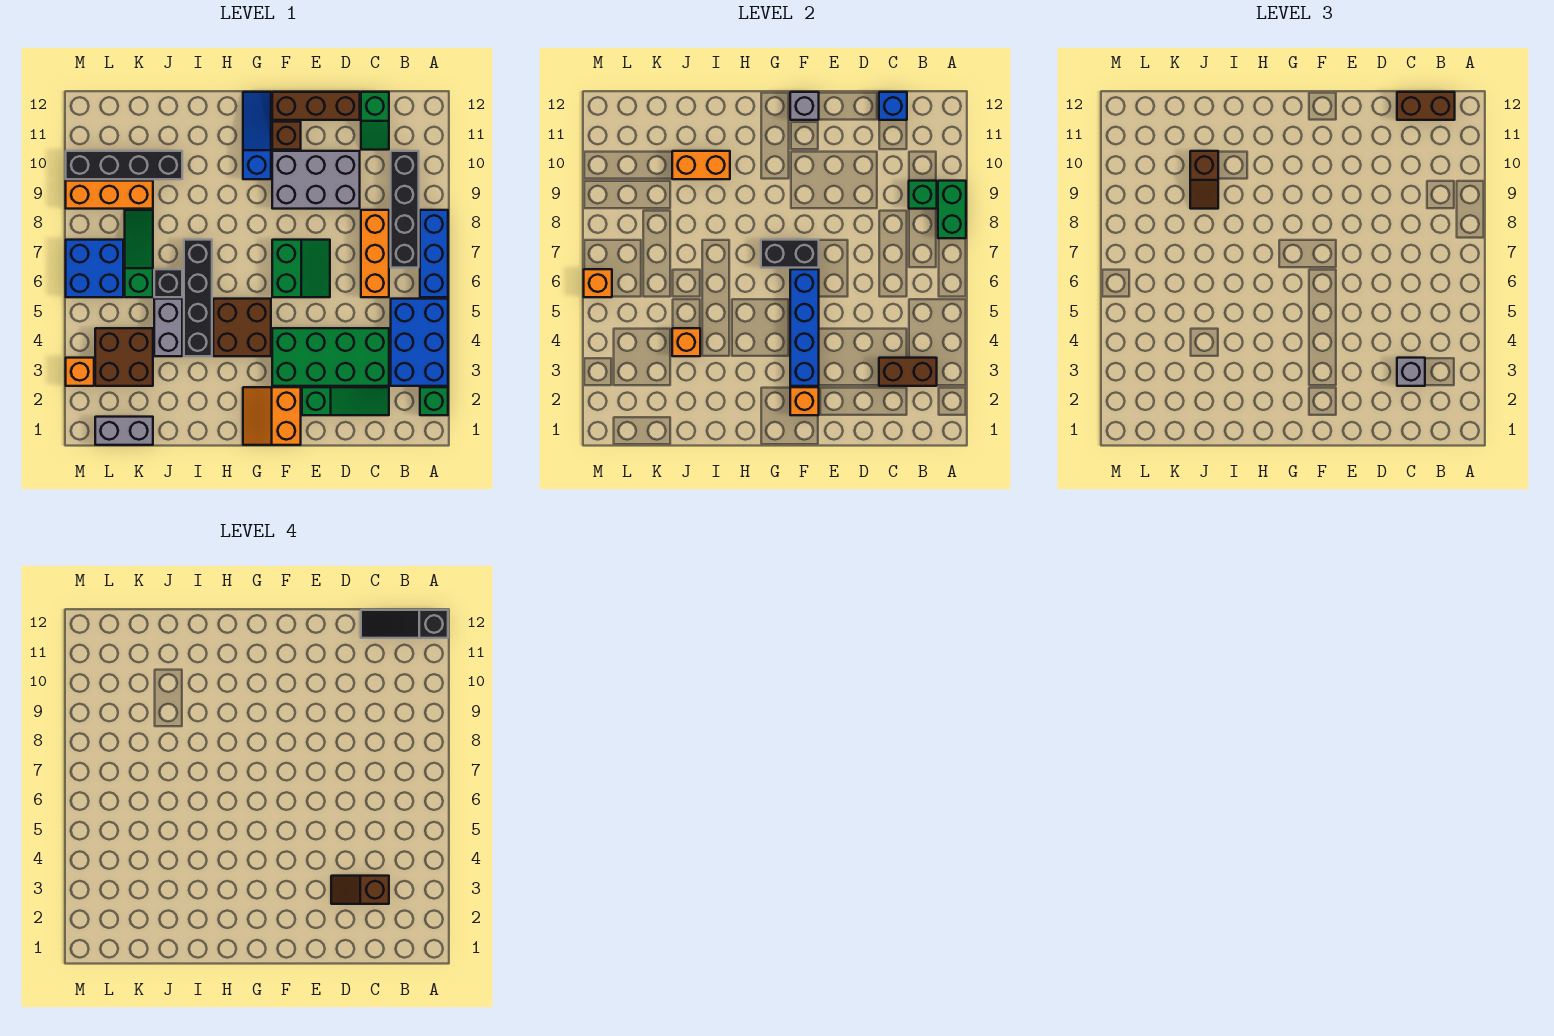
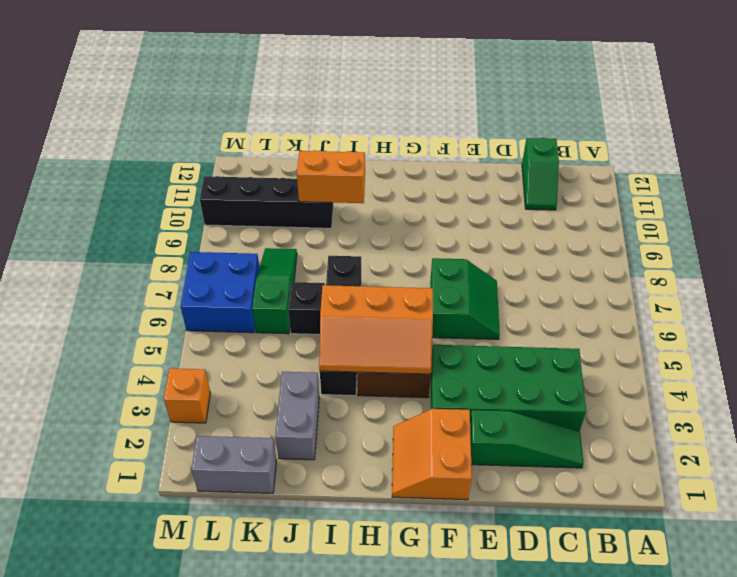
orange slope G4:I5 level 2 top 5 -> none
grey brick J2:J3 level 1 -> grey brick J4:J5 level 1
none -> green brick A2 level 1
none -> blue brick A3:B5 level 1
none -> blue brick A6:A8 level 1
none -> black brick B7:B10 level 1

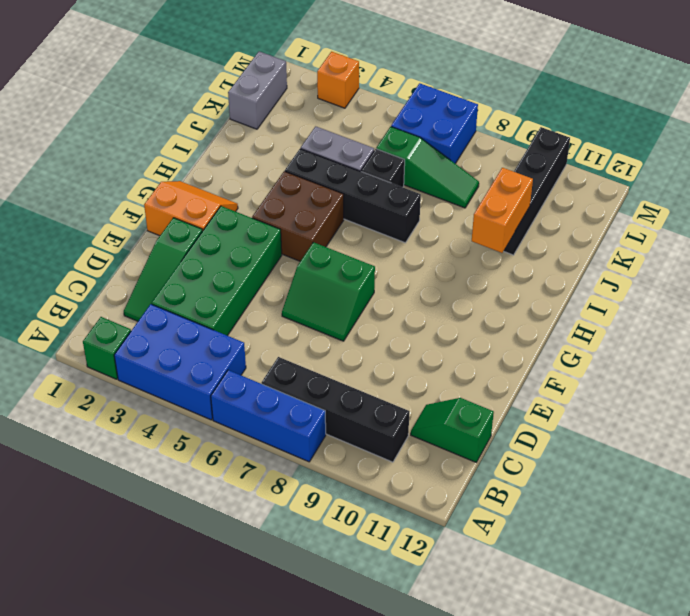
none -> orange brick C6:C8 level 1
none -> grey brick D9:F10 level 1
none -> brown brick D12:F12 level 1
none -> brown brick F11 level 1

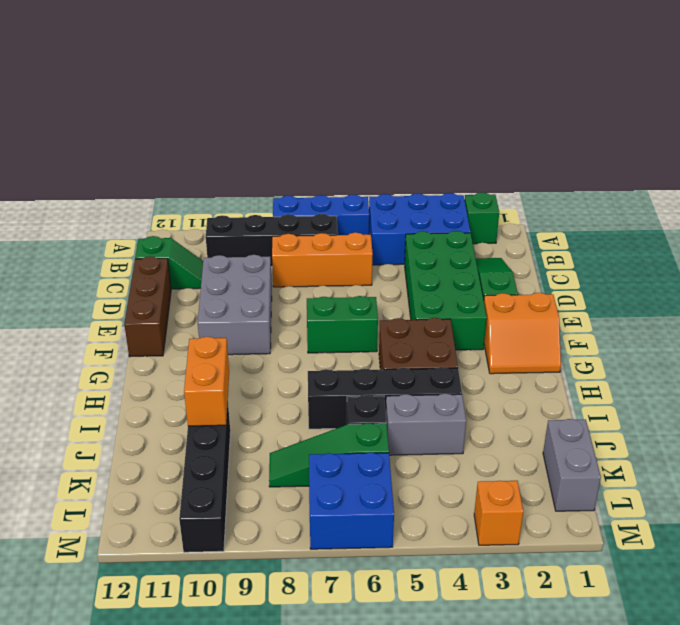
none -> brown brick F11 level 1
none -> blue slope G10:G12 level 1 top 10
none -> brown brick K3:L4 level 1
none -> orange brick K9:M9 level 1

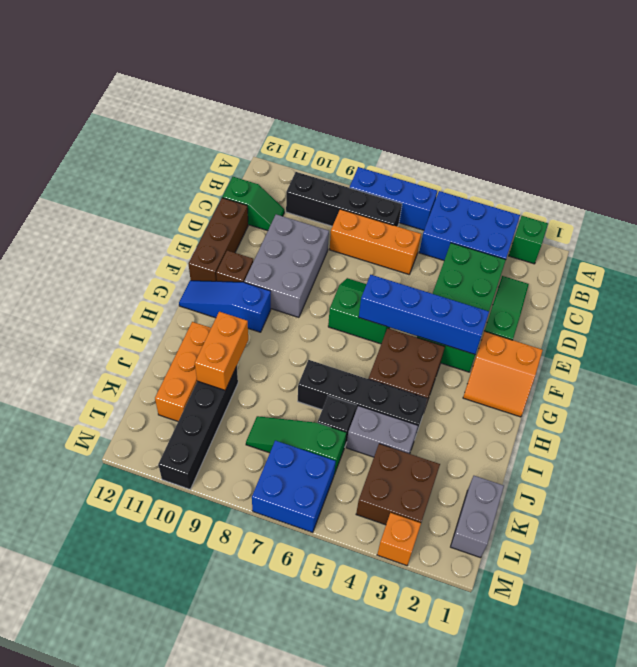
orange brick I11:K11 level 1 -> orange brick K9:M9 level 1
none -> green brick A8:A9 level 2
none -> brown brick B3:C3 level 2
none -> green brick B9 level 2
none -> blue brick C12 level 2

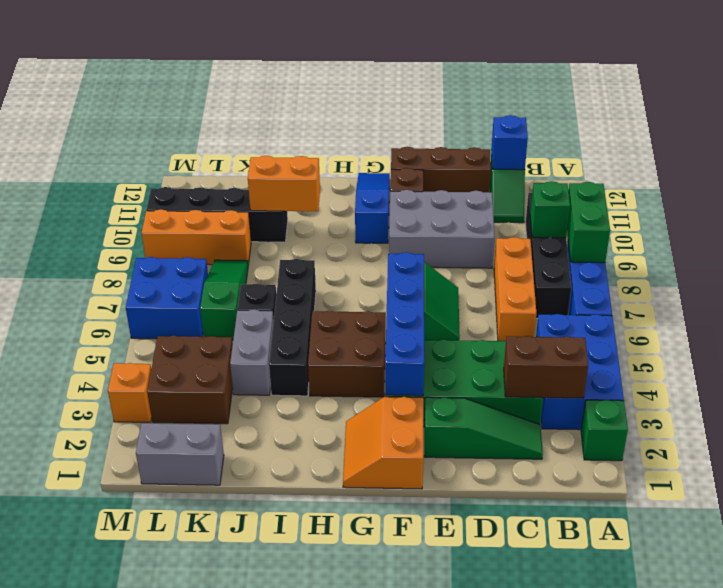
none -> orange brick F2 level 2
none -> black brick F7:G7 level 2
none -> grey brick F12 level 2
none -> orange brick J4 level 2

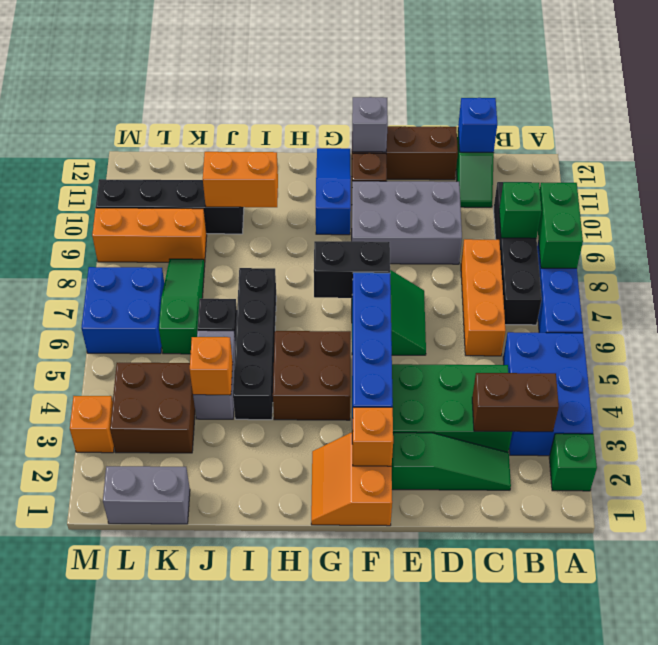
none -> orange brick M6 level 2
none -> brown brick B12:C12 level 3
none -> grey brick C3 level 3
none -> brown slope J9:J10 level 3 top 10

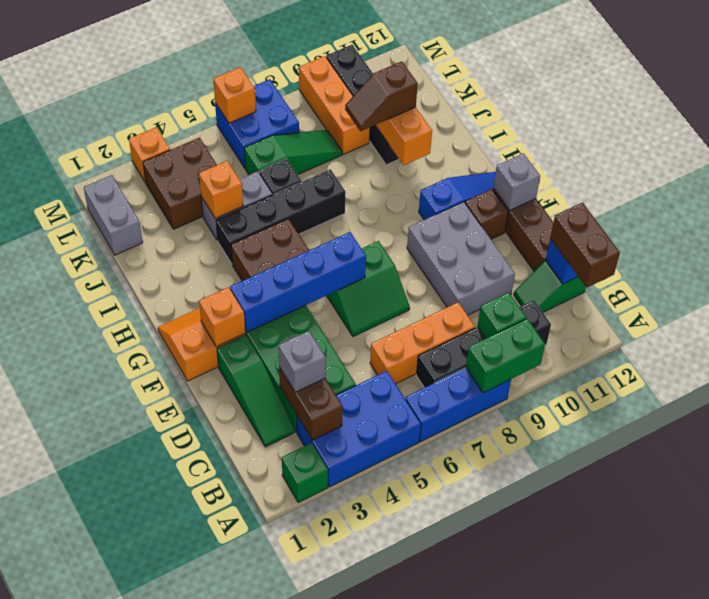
none -> black brick F7:G7 level 2
none -> black slope A12:C12 level 4 top A
none -> brown slope C3:D3 level 4 top C

